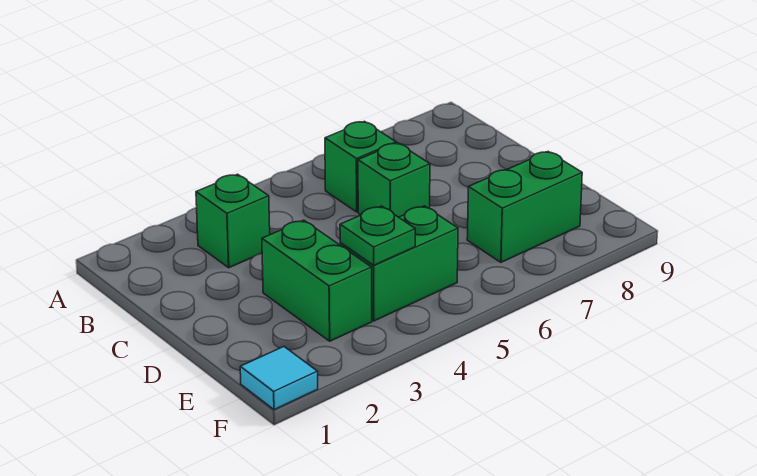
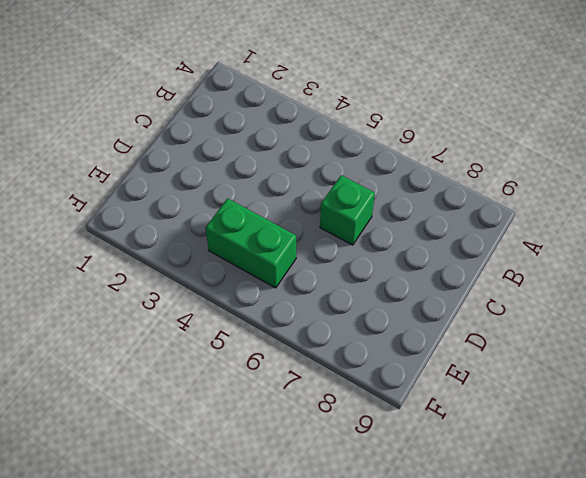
none -> green brick B3 level 1
none -> green brick B6 level 1

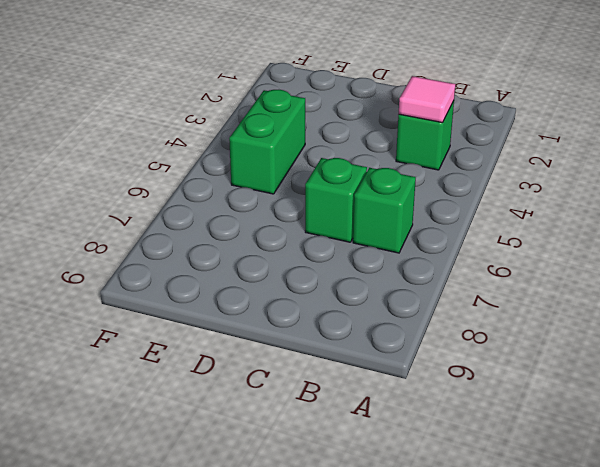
pink tile B3 level 2 -> none
none -> green brick D3:E3 level 1
none -> green brick E7:E8 level 1

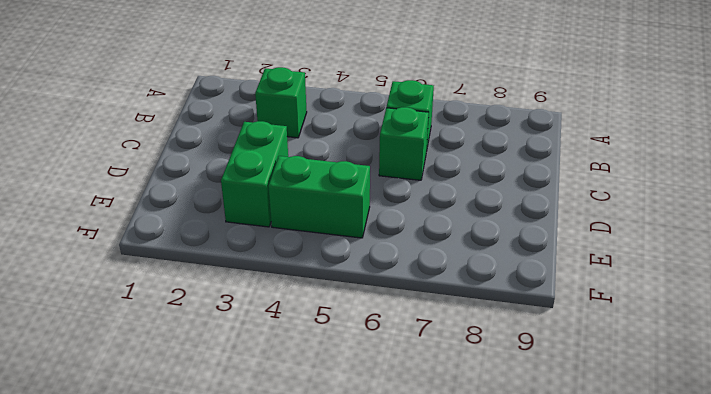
none -> green brick E7:E8 level 1
none -> cyan tile F1 level 1

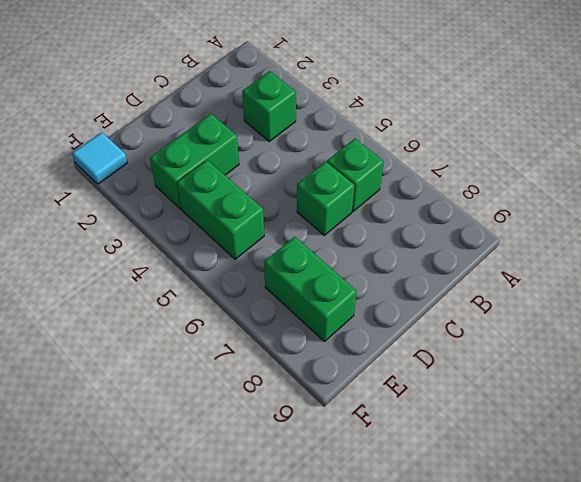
none -> green plate E4 level 2

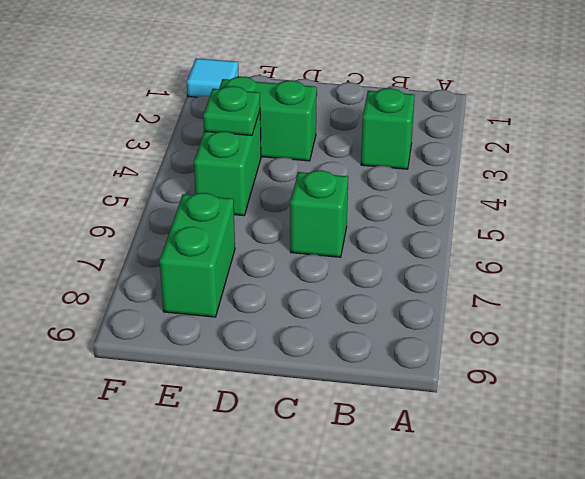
none -> green brick B6 level 1

